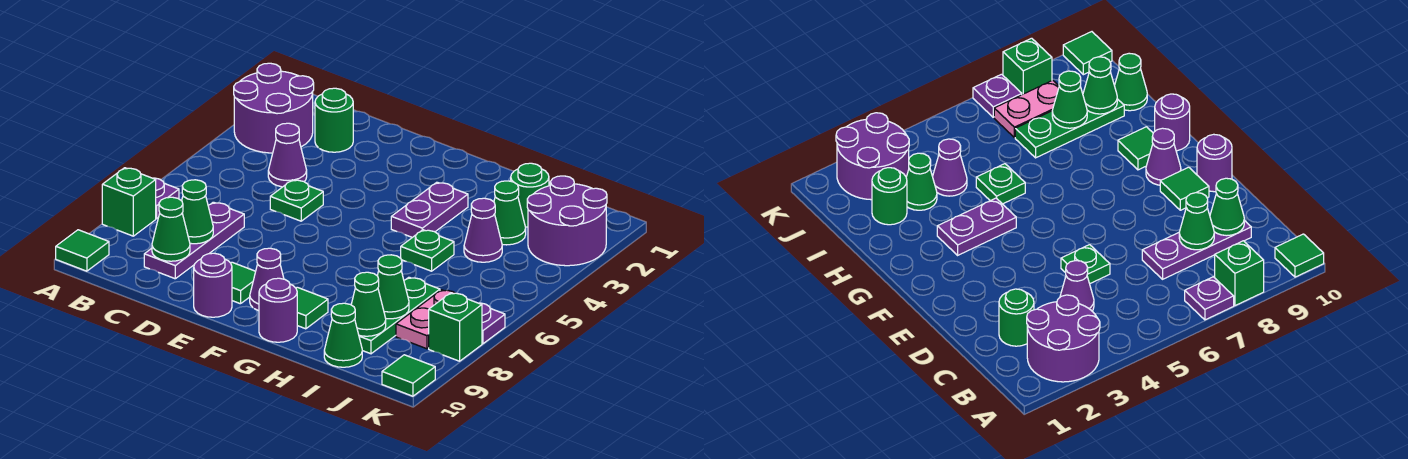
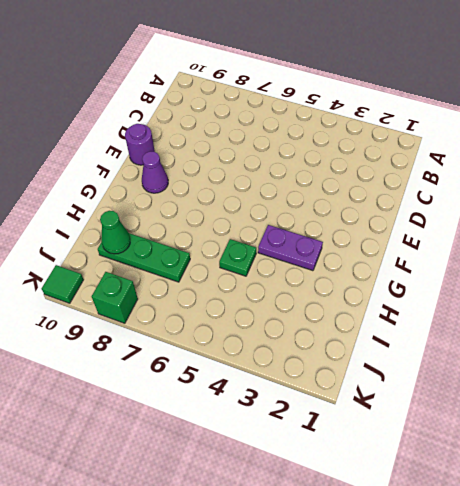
none -> purple round brick A2:B3 level 1
none -> purple plate A7 level 1
none -> green brick A8 level 1

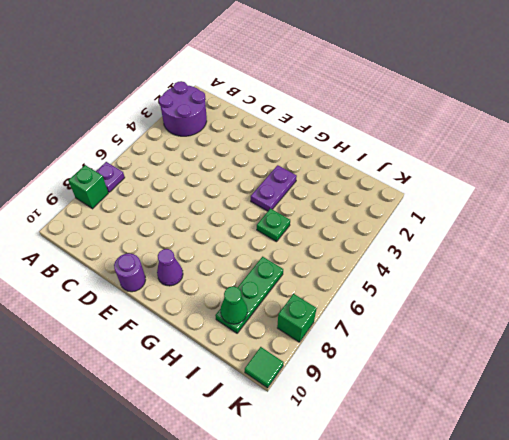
none -> green tile A10 level 1
none -> green round brick C2 level 1
none -> purple cone C4 level 1

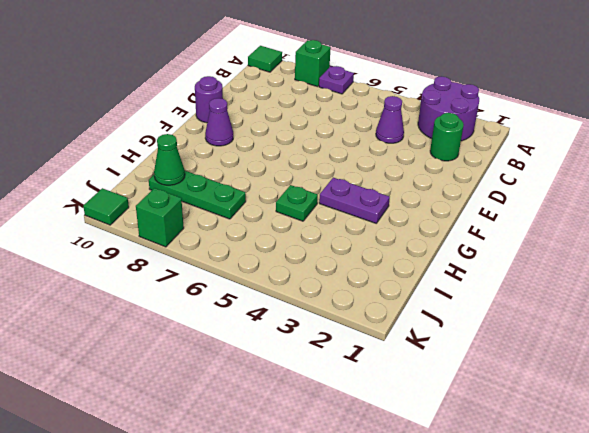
none -> purple plate C7:C9 level 1
none -> green plate D5 level 1
none -> green tile E9 level 1

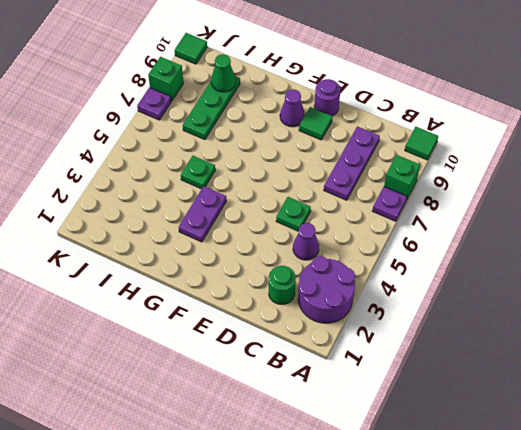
none -> green tile G9 level 1
none -> purple round brick G10 level 1
none -> green round brick I2 level 1

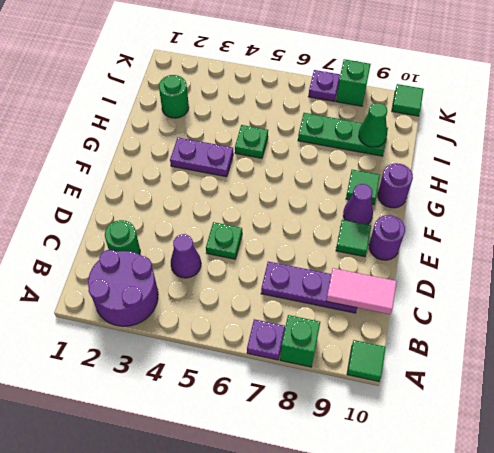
pink tile C9:C10 level 2 -> green cone C9 level 2
none -> green cone I3 level 1
none -> purple cone I4 level 1
none -> green cone I10 level 1

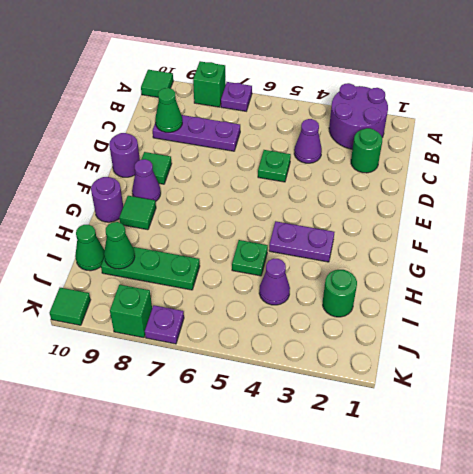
none -> green cone I3 level 1
none -> purple round brick J2:K3 level 1
none -> pink plate J7:J8 level 1

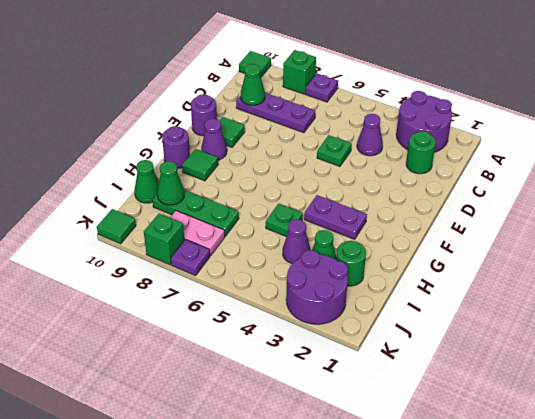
none -> green cone C8 level 2
none -> green cone I8 level 2

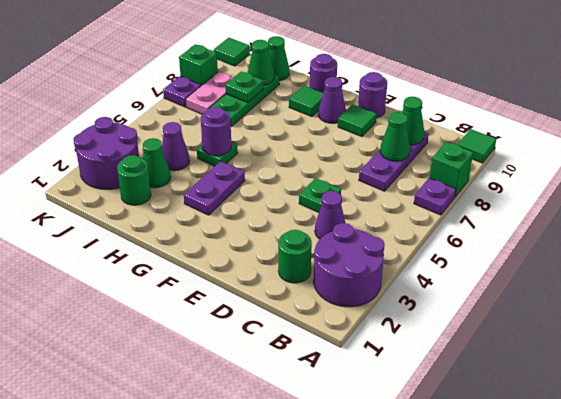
purple round brick H5 level 2 -> none
green plate I8 level 2 -> green cone I8 level 2

